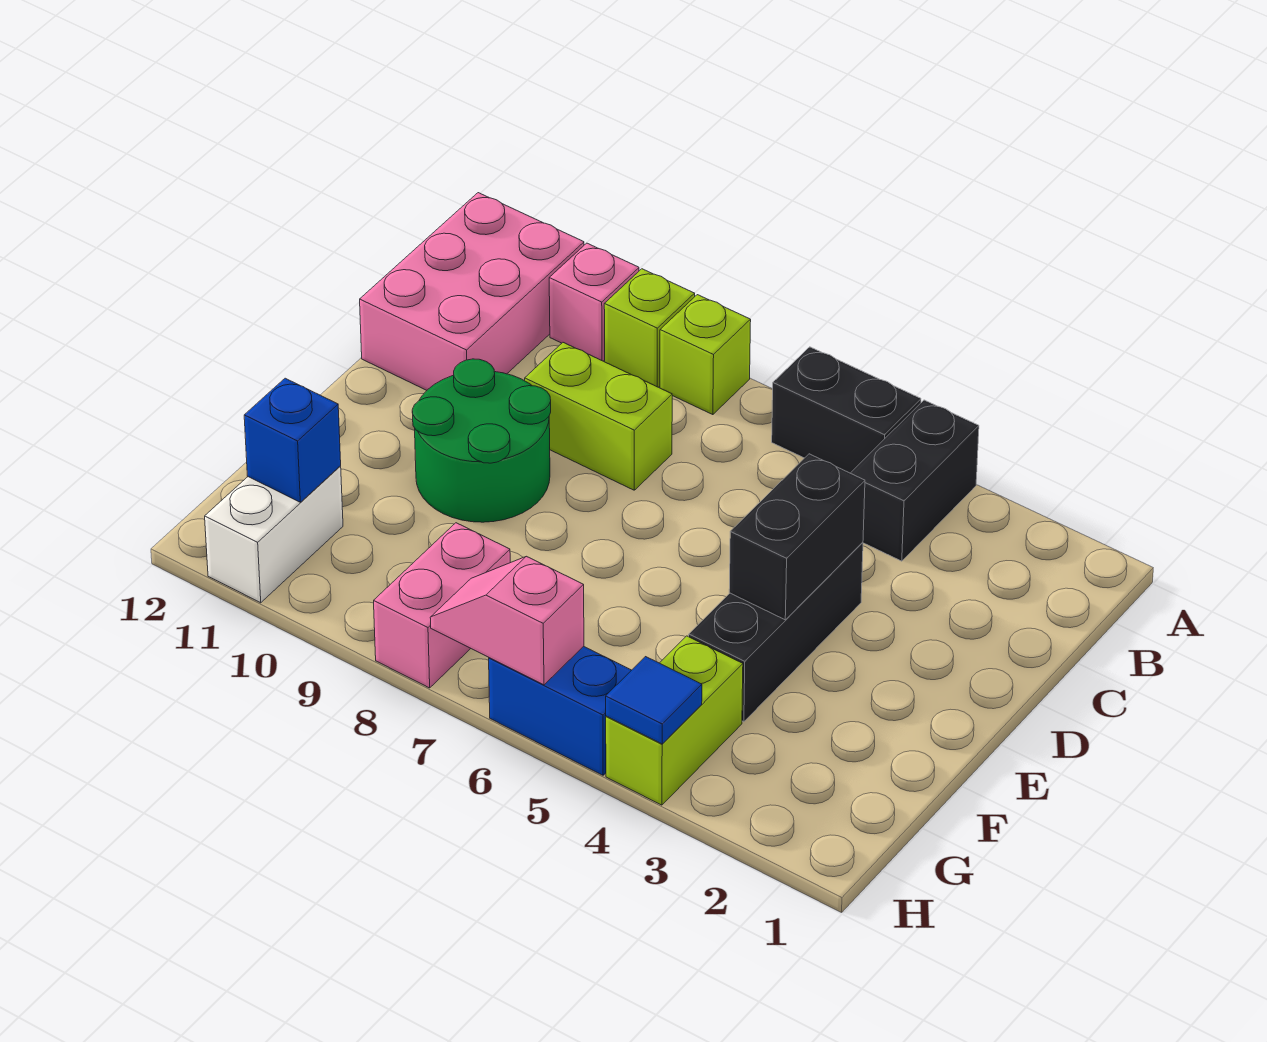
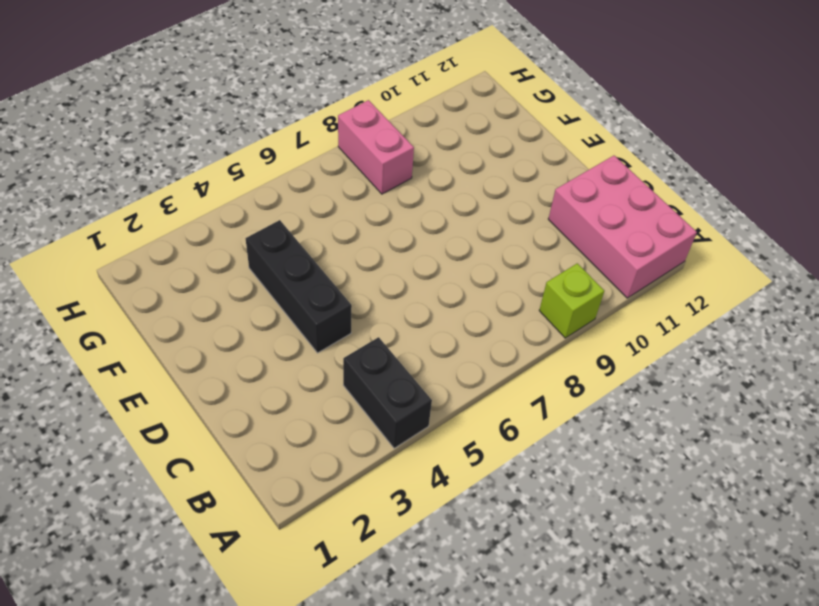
none -> black brick A5:A6 level 1
none -> lime brick A8 level 1
none -> pink brick A10 level 1

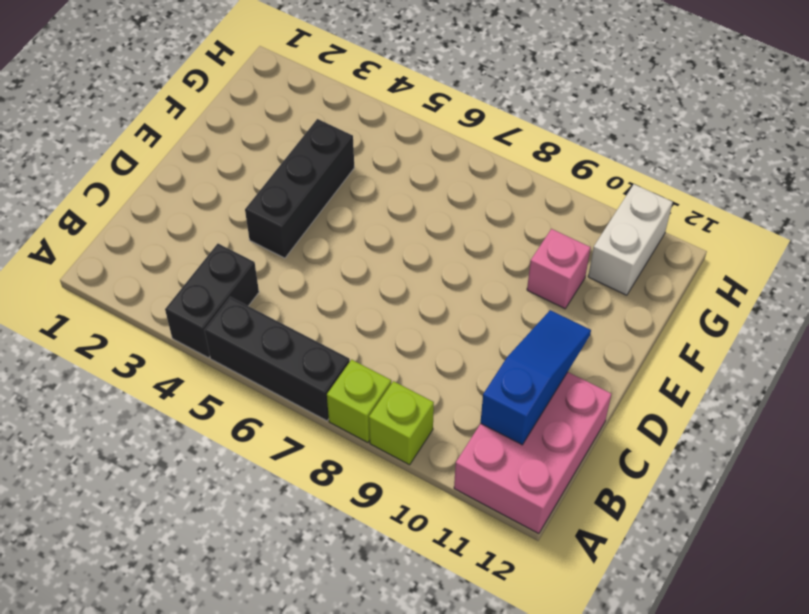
black brick A5:A7 level 1 -> black brick A5:A6 level 1
blue slope B11:D11 level 2 top B -> none
pink brick F10 level 1 -> pink brick A10 level 1
none -> lime brick C8:C9 level 1
none -> green round brick D9:E10 level 1
none -> lime brick G4:H4 level 1

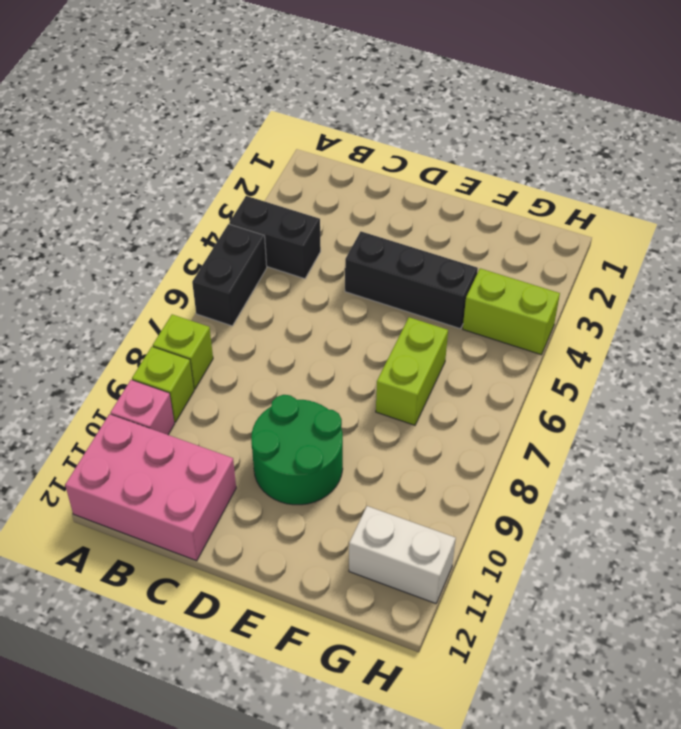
lime brick F6:F7 level 1 -> lime brick C8:C9 level 1
none -> pink brick G8:H8 level 1
none -> blue brick H5:H6 level 1
none -> black brick D4:E4 level 2

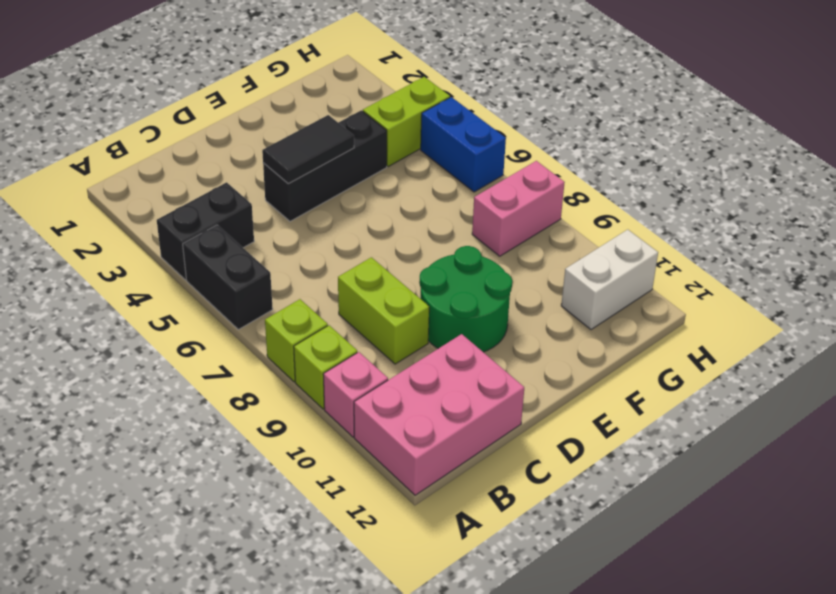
black tile D4:E4 level 2 -> black brick D4:E4 level 2
none -> blue brick G11 level 2
none -> blue tile H4 level 2
none -> pink slope H6:H7 level 2 top 6

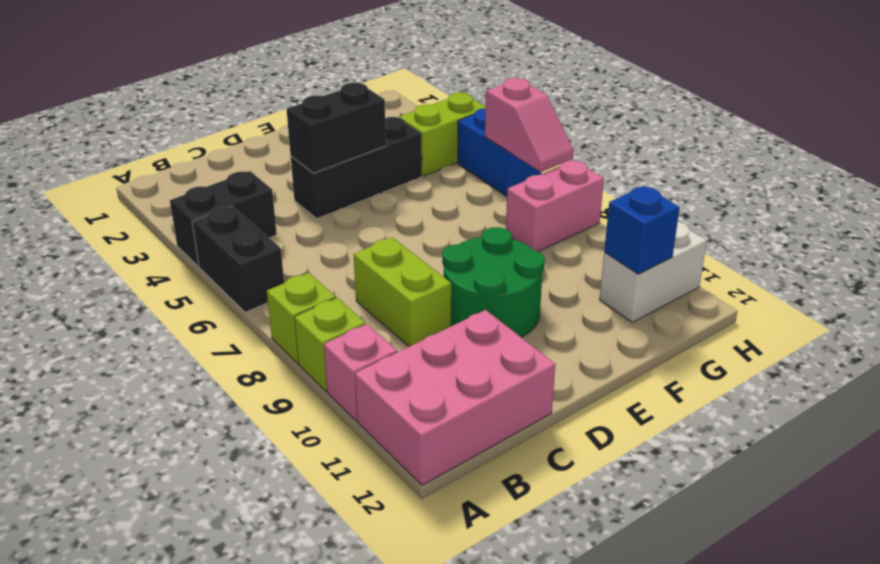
none -> blue tile H4 level 2

